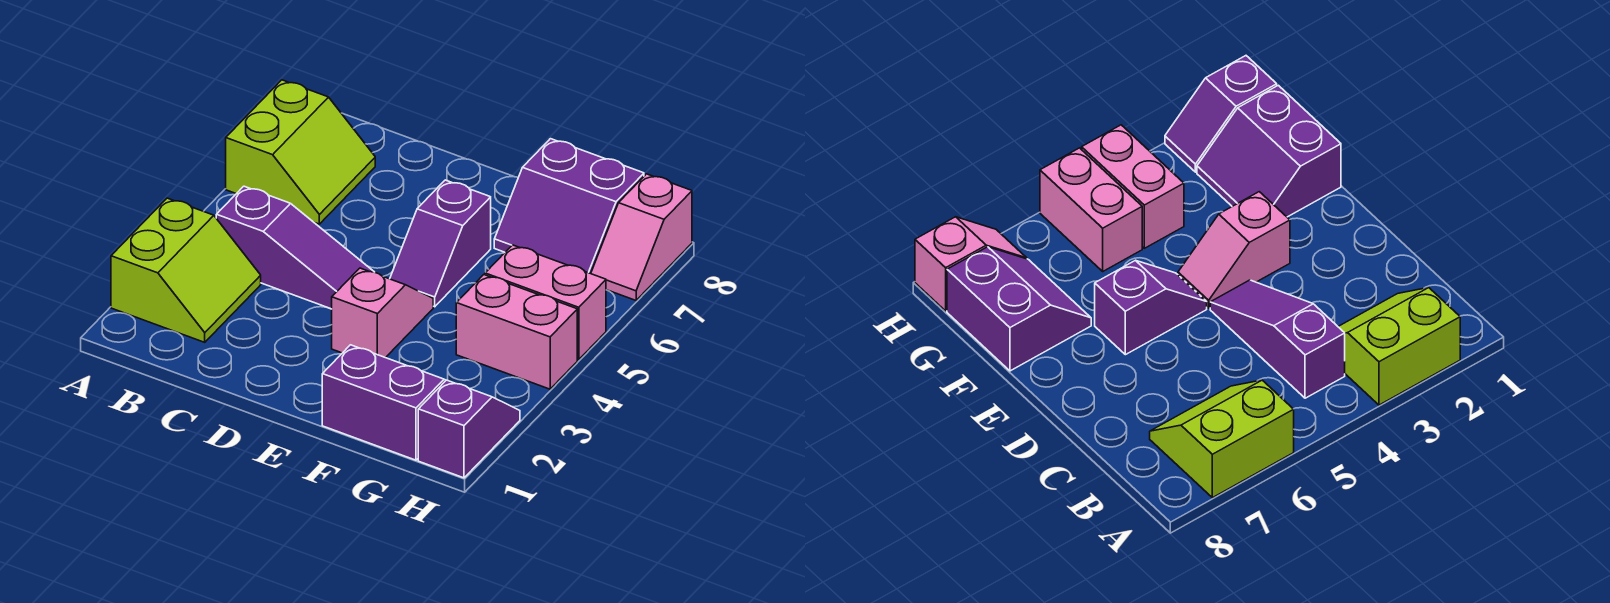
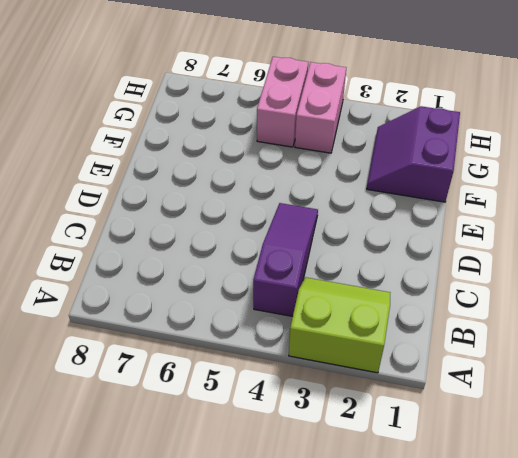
none -> lime slope A6:B7 level 1 top A
none -> pink slope E3:E4 level 1 top 3

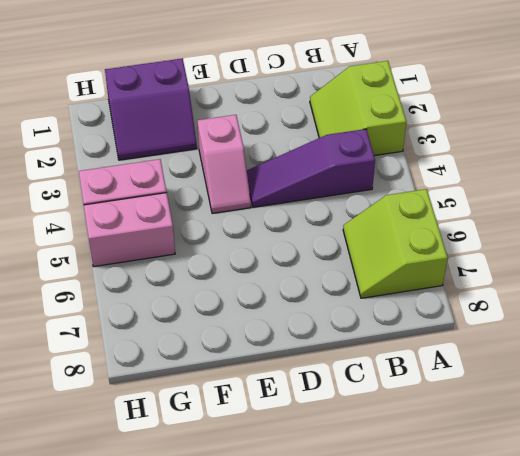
none -> purple slope E5:E6 level 1 top 6
none -> purple slope F7:G8 level 1 top 8

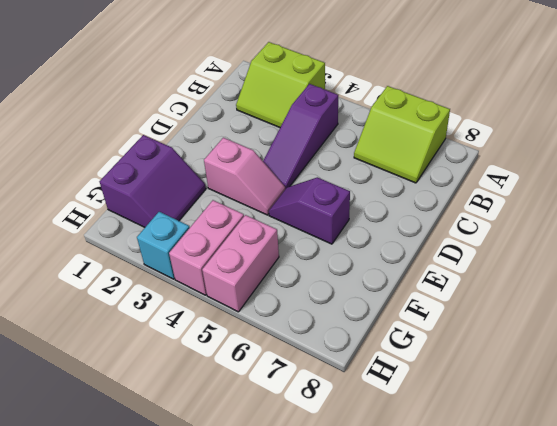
cyan brick H3 level 1 -> none
none -> purple slope F7:G8 level 1 top 8
none -> purple slope H1:H2 level 1 top 1

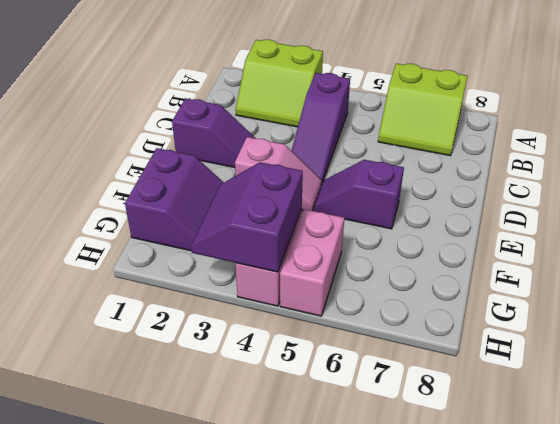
purple slope D1:D2 level 1 top 1 -> purple slope H1:H2 level 1 top 1
purple slope G3:H4 level 2 top 4 -> purple slope F7:G8 level 1 top 8
none -> pink slope H7:H8 level 1 top 8

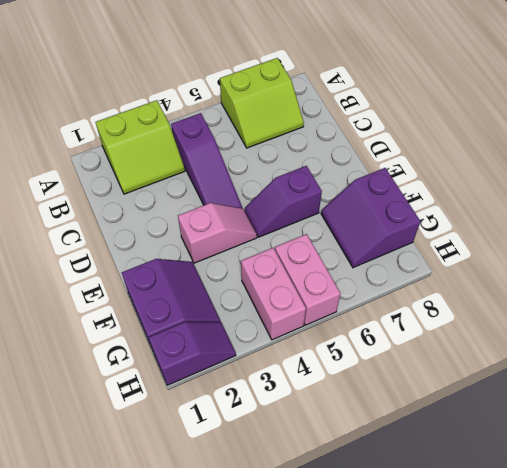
none -> pink slope H7:H8 level 1 top 8

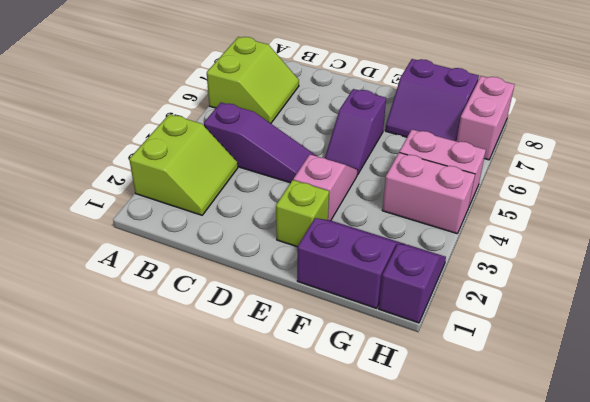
lime brick E2 level 1 -> none
pink brick H7:H8 level 1 -> pink slope H7:H8 level 1 top 8

